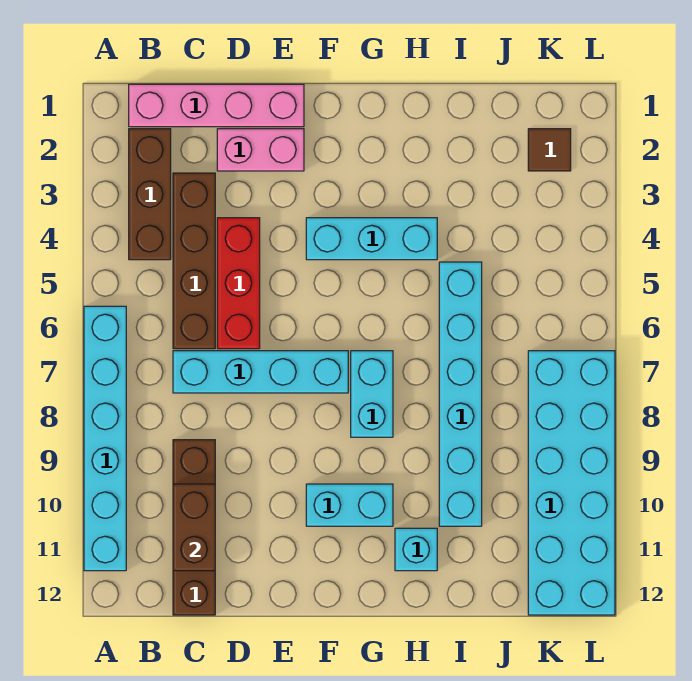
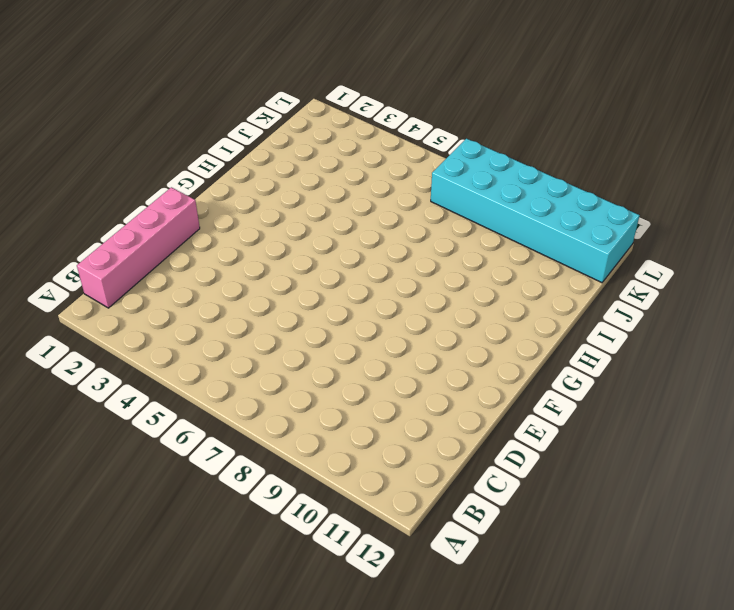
none -> cyan brick A6:A11 level 1
none -> brown brick B2:B4 level 1
none -> brown brick C3:C6 level 1

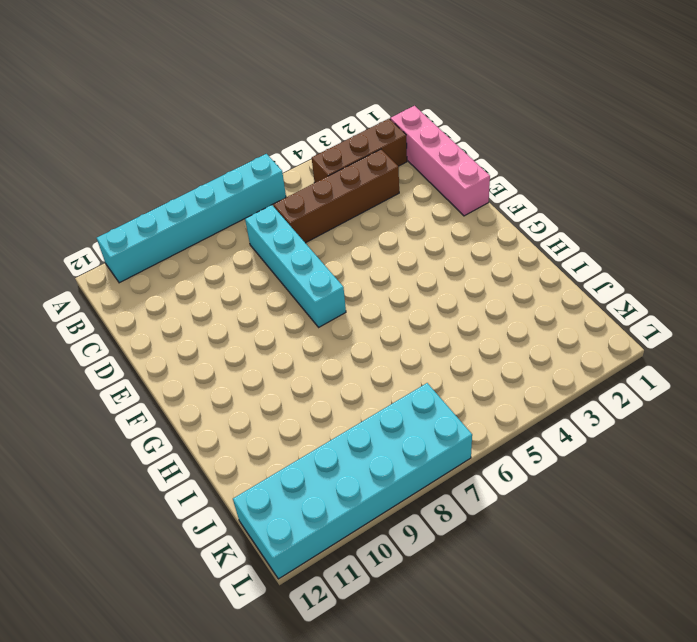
none -> brown brick C9:C12 level 1
none -> pink brick D2:E2 level 1
none -> red brick D4:D6 level 1

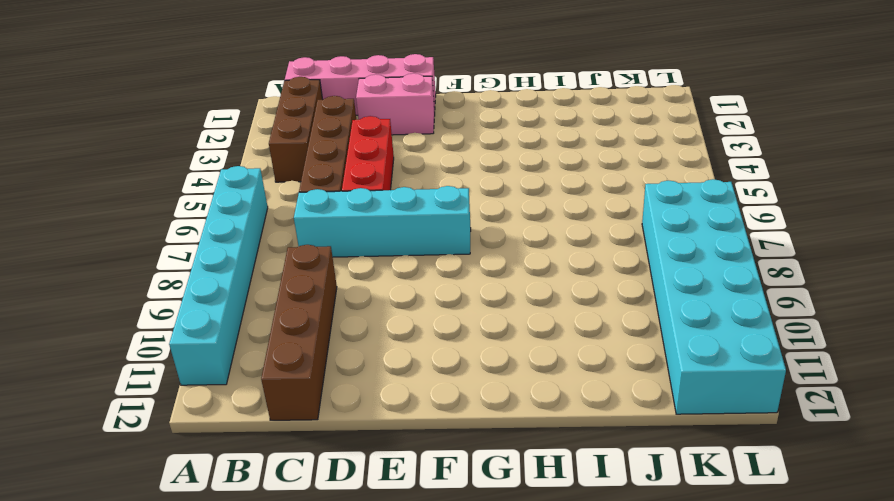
none -> cyan brick F4:H4 level 1
none -> cyan brick F10:G10 level 1
none -> cyan brick G7:G8 level 1

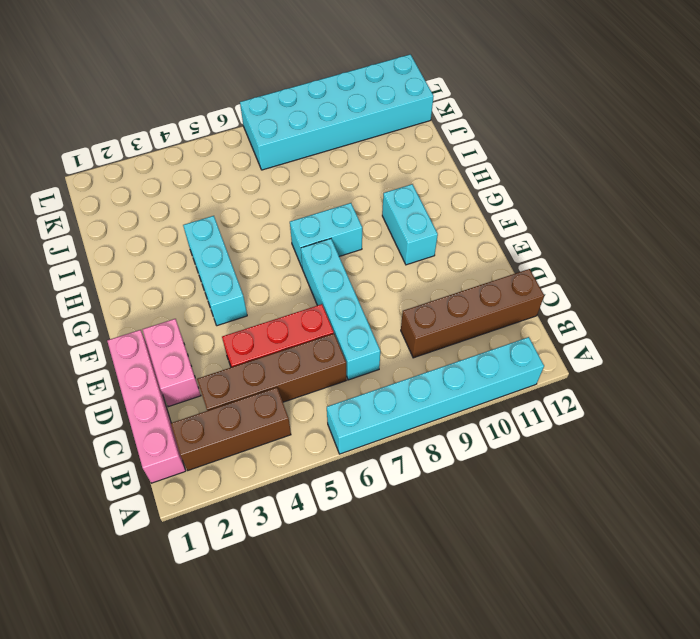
none -> cyan brick H11 level 1
none -> cyan brick I5:I10 level 1
none -> brown tile K2 level 1

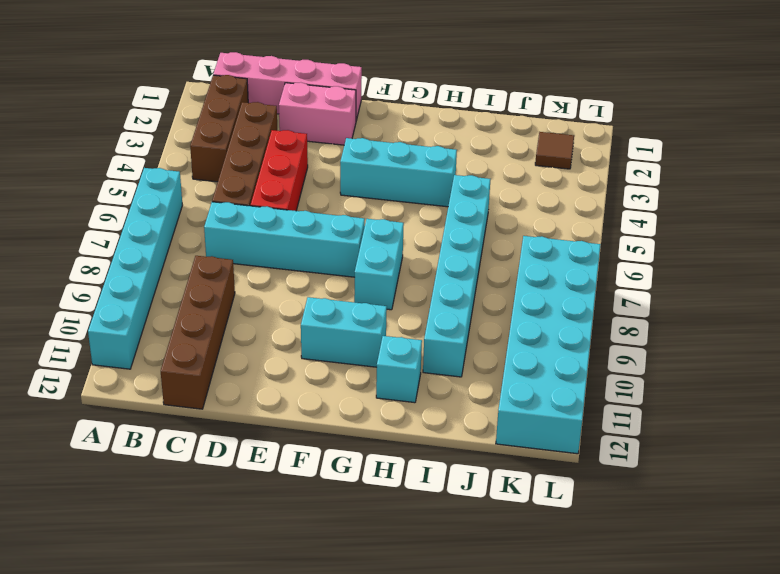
none -> brown brick C10:C11 level 2

